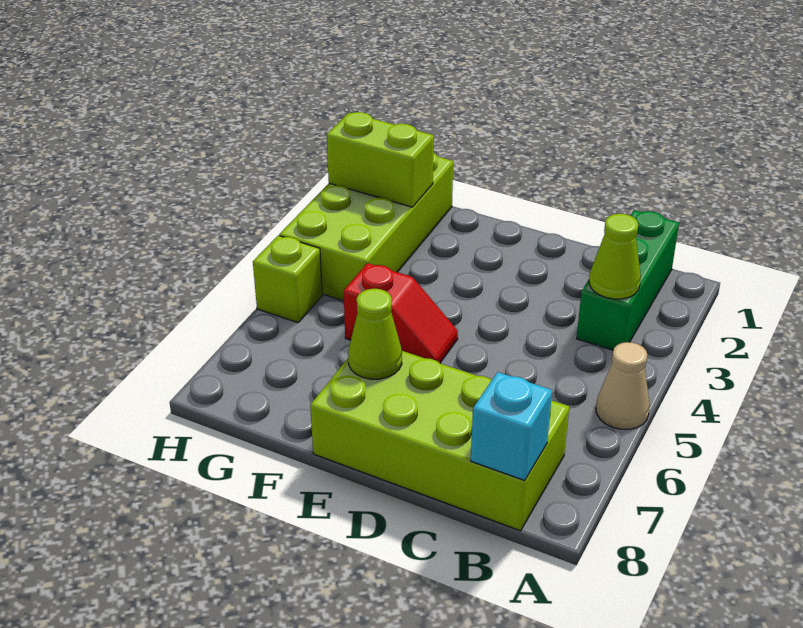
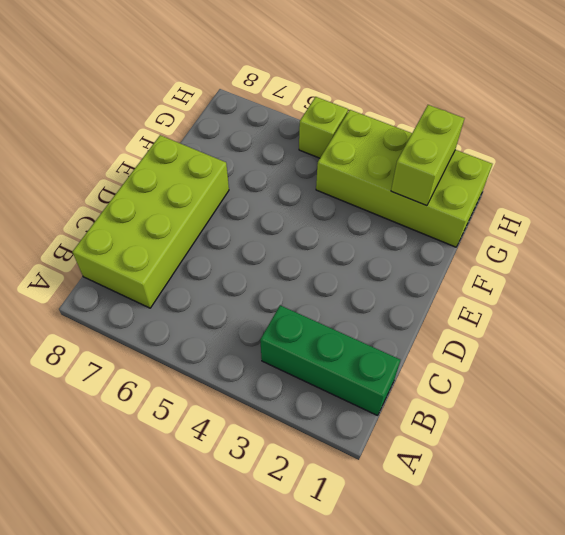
none -> tan cone A5 level 1
none -> red slope E5:F5 level 1 top F

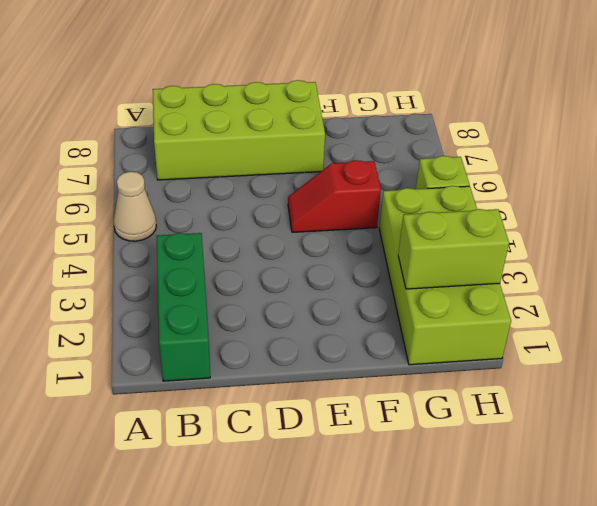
none -> lime cone B3 level 2
none -> cyan brick B8 level 2

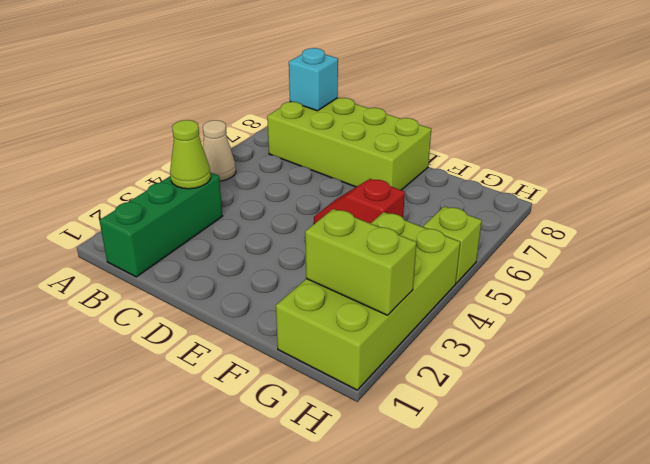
none -> lime cone E7 level 2

